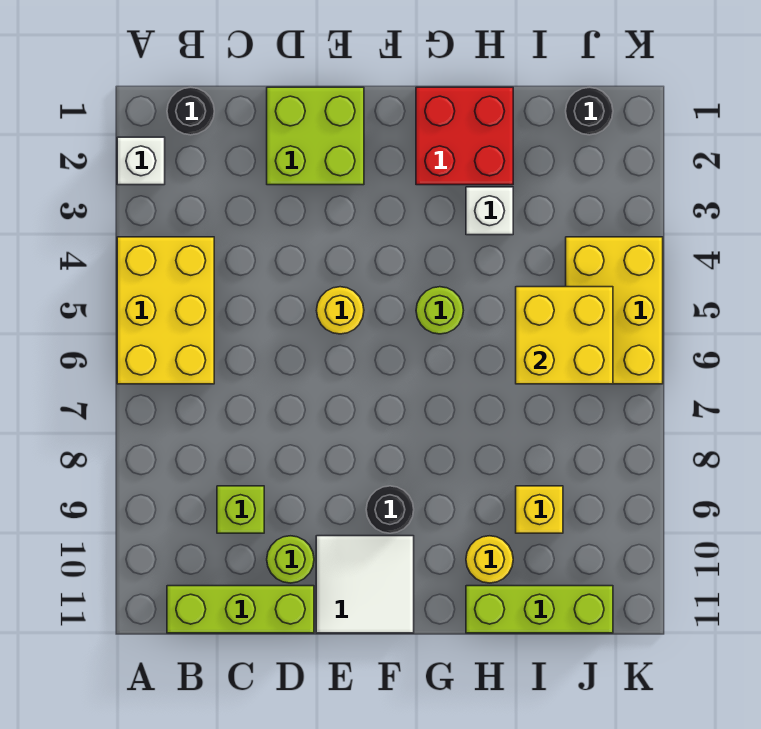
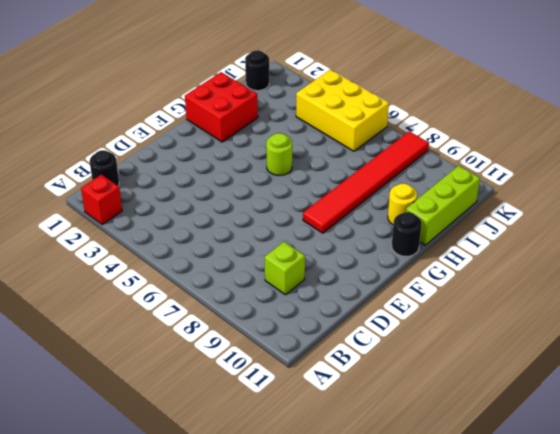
red brick A2 level 1 -> white brick A2 level 1
red tile F8:K8 level 1 -> none
black round brick G11 level 1 -> black round brick F9 level 1
none -> yellow brick A4:B6 level 1
none -> lime brick B11:D11 level 1
none -> lime brick D1:E2 level 1

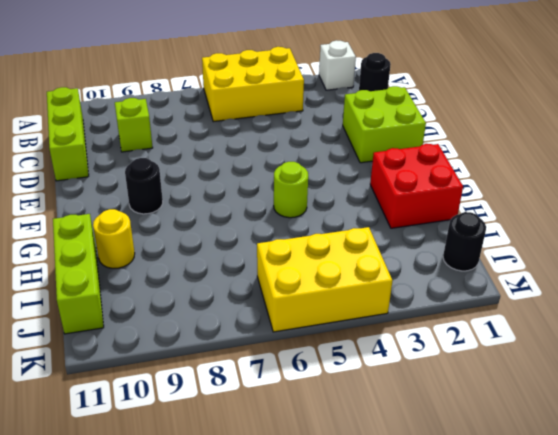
none -> lime round brick D10 level 1
none -> yellow round brick E5 level 1
none -> white tile E10:F11 level 1

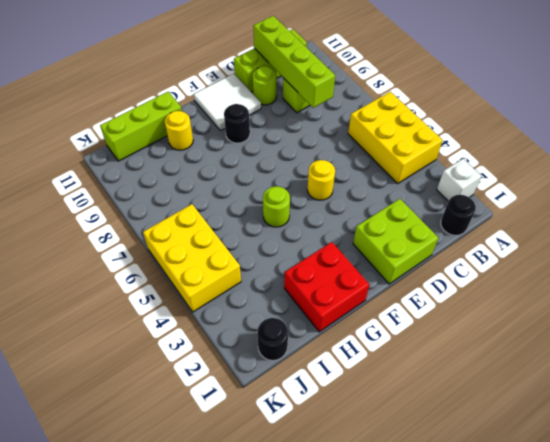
lime brick C8:C11 level 2 -> none
none -> white brick H3 level 1
none -> yellow brick I9 level 1
none -> yellow brick I5:J6 level 2

